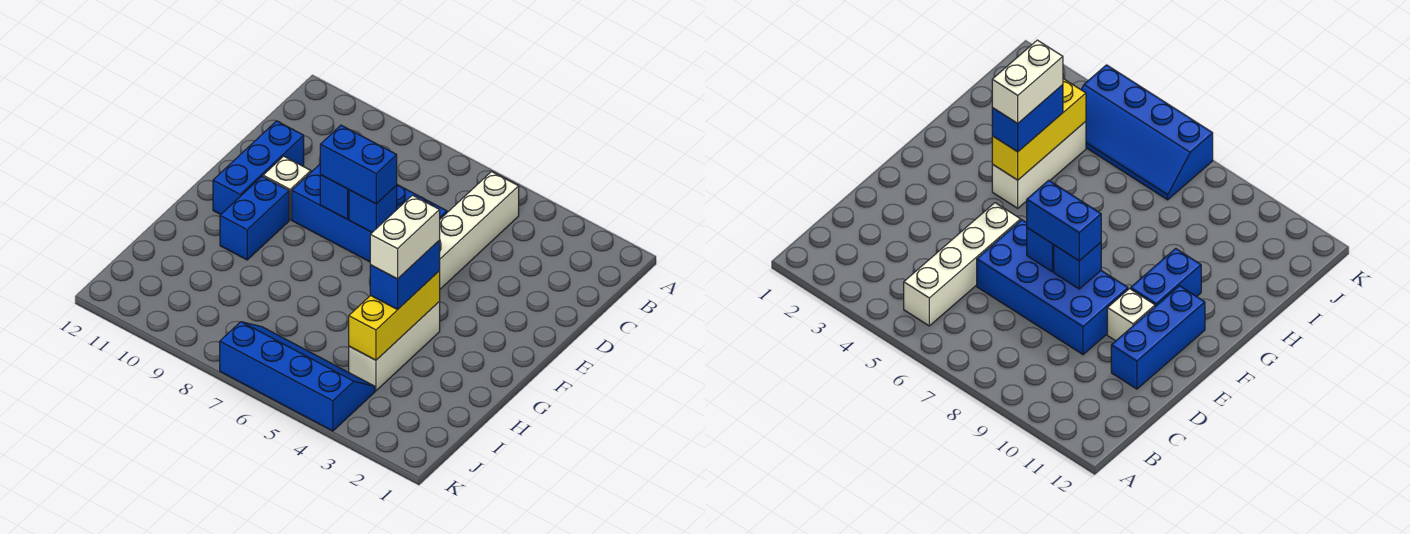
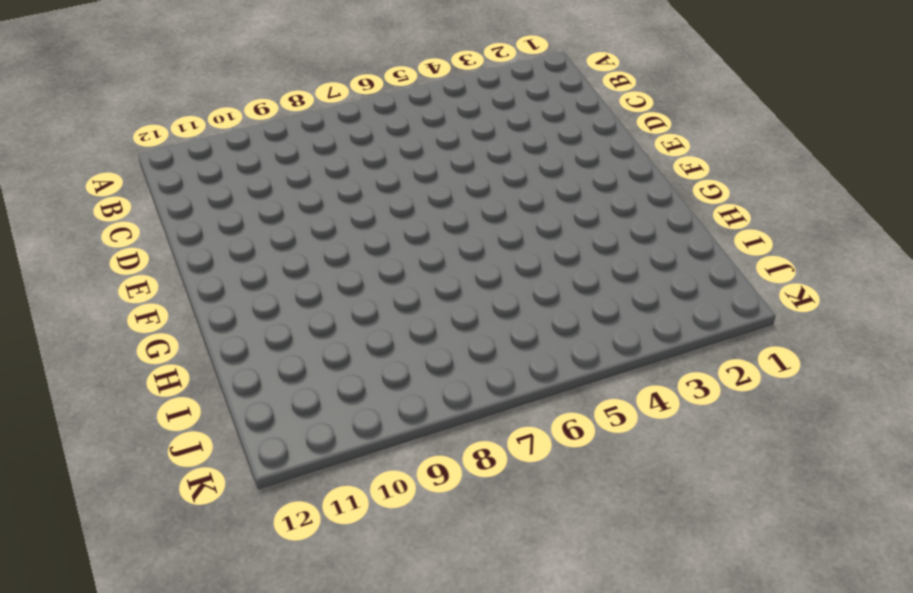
none -> white brick B5:E5 level 1
none -> blue brick D6:E9 level 1
none -> blue brick D11:F11 level 1

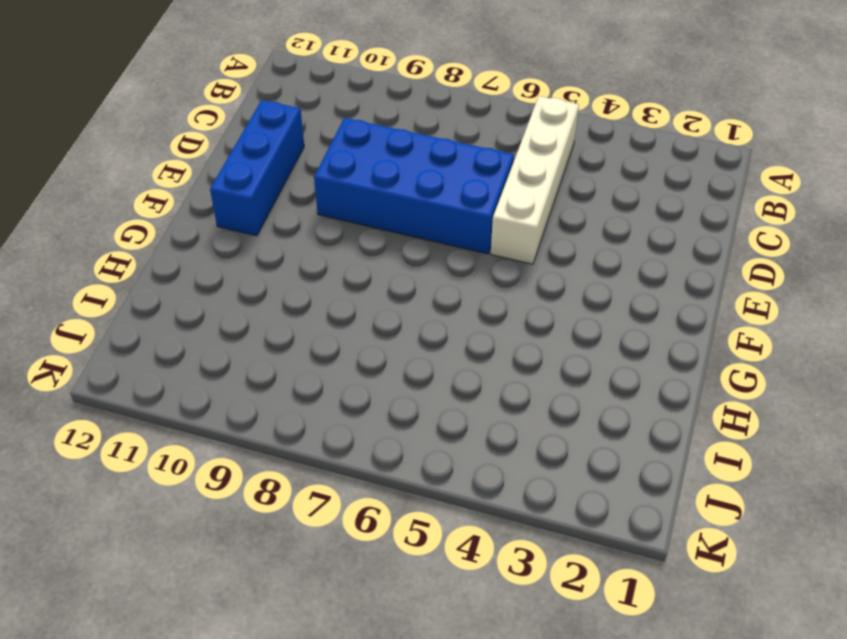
none -> white brick E10 level 1
none -> blue brick F10:G10 level 1
none -> white brick G4:I4 level 1

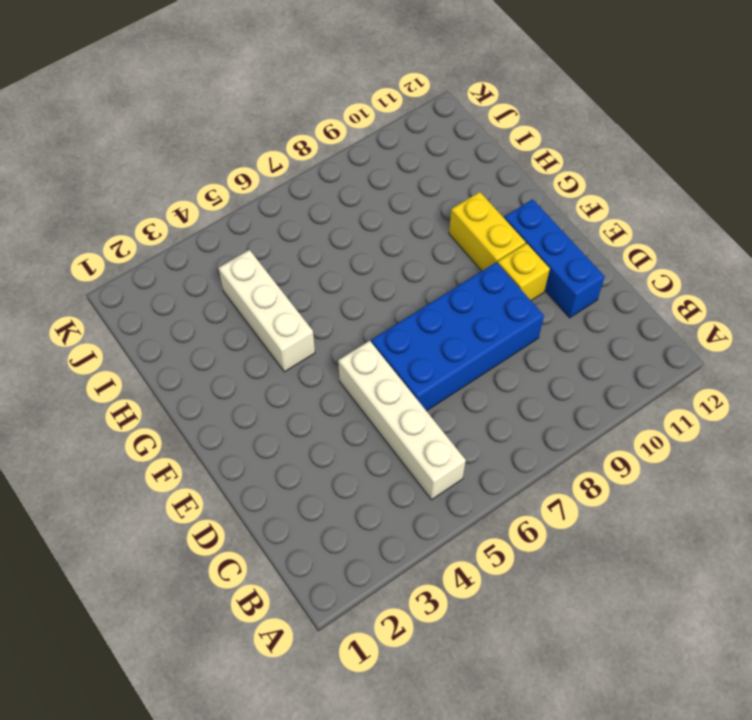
yellow brick E10 level 1 -> white brick E10 level 1
yellow brick F10:G10 level 1 -> blue brick F10:G10 level 1
none -> blue slope J4:K7 level 1 top K
none -> blue brick E7 level 2
none -> blue brick E8 level 2

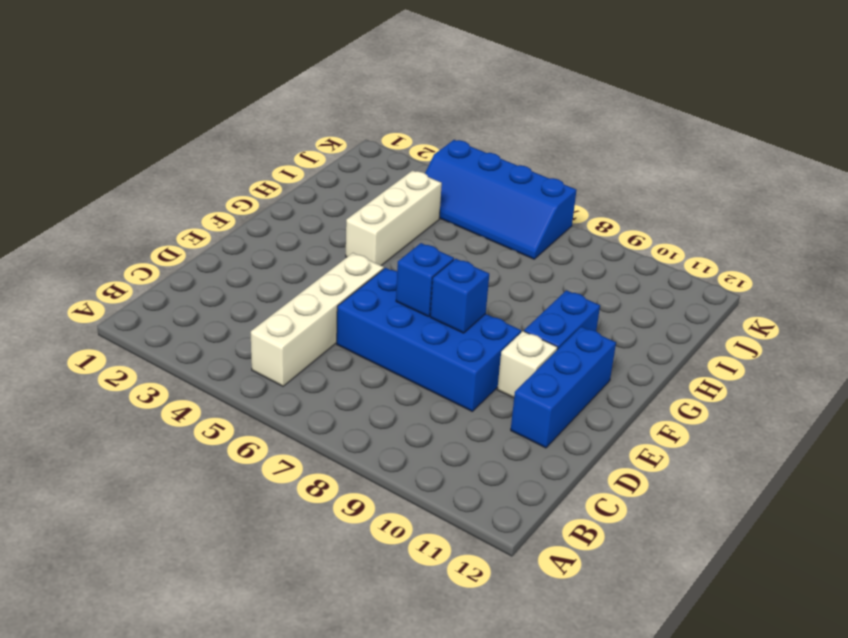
none -> yellow brick G4:I4 level 2
none -> blue brick E7:E8 level 3
none -> blue brick G4:H4 level 3

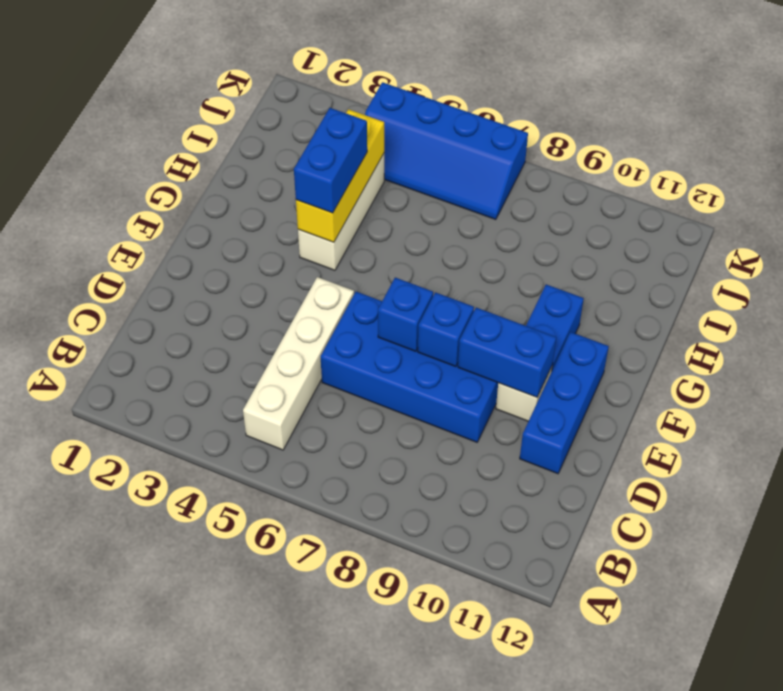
blue brick E9:E10 level 2 -> blue brick E7:E8 level 3
none -> white brick G4:H4 level 4

